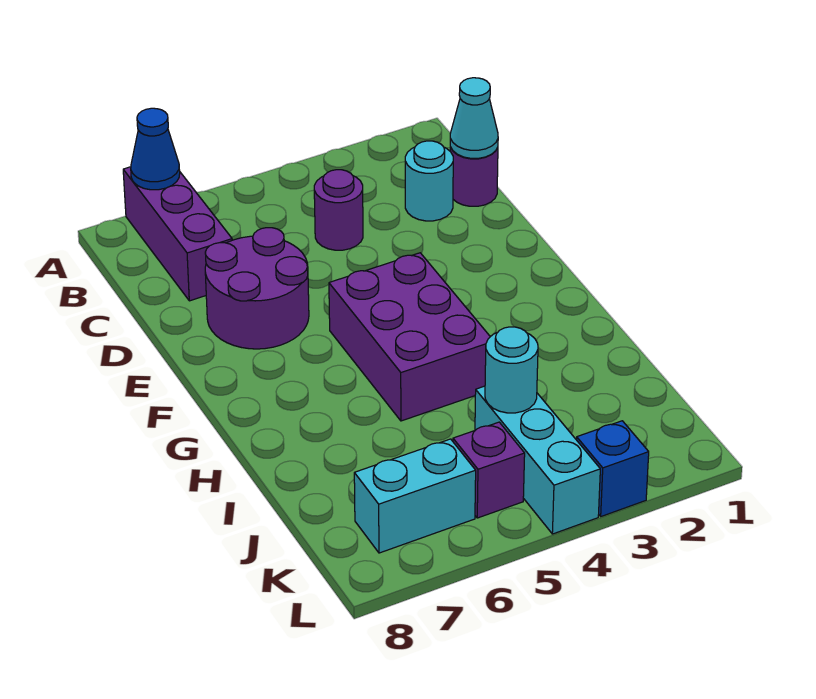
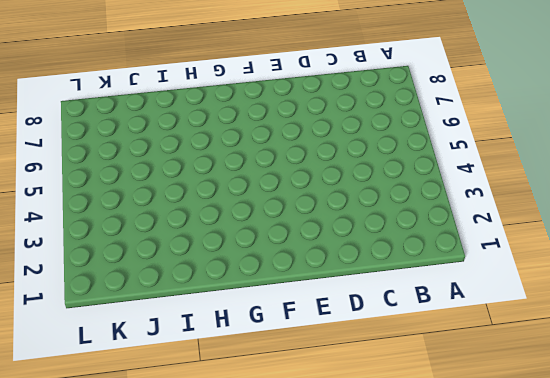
none -> purple brick A7:C7 level 1
none -> purple round brick C1 level 1
none -> cyan round brick C2 level 1

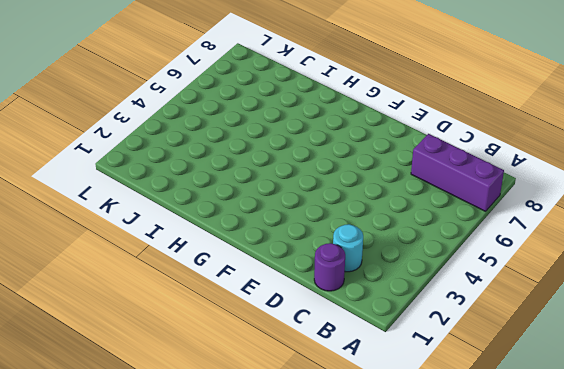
none -> purple round brick C4 level 1
none -> purple round brick D6:E7 level 1
none -> purple brick F4:H5 level 1

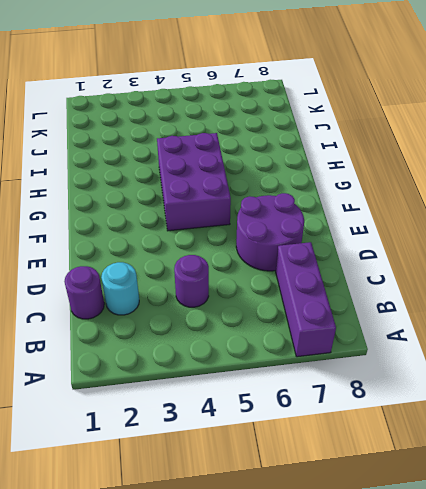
none -> cyan brick J4:L4 level 1
none -> purple brick K5 level 1
none -> cyan brick K6:K7 level 1

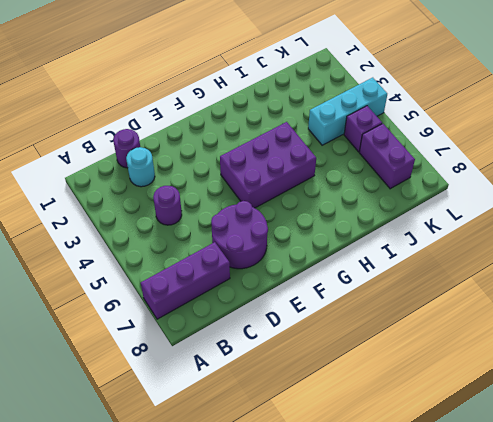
purple brick K6:K7 level 1 -> cyan brick K6:K7 level 1
none -> blue brick L3 level 1
none -> blue cone A7 level 2
none -> cyan cone C1 level 2

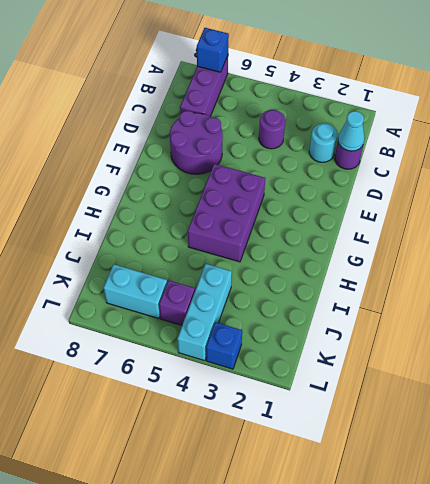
blue brick A7 level 2 -> blue cone A7 level 2
none -> cyan round brick J4 level 2

